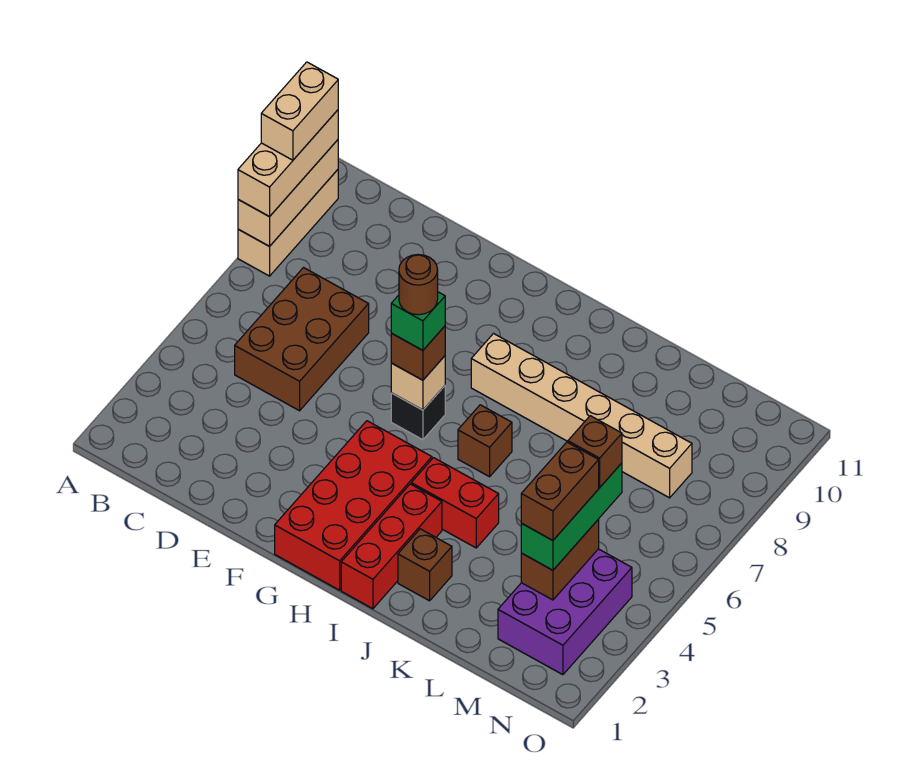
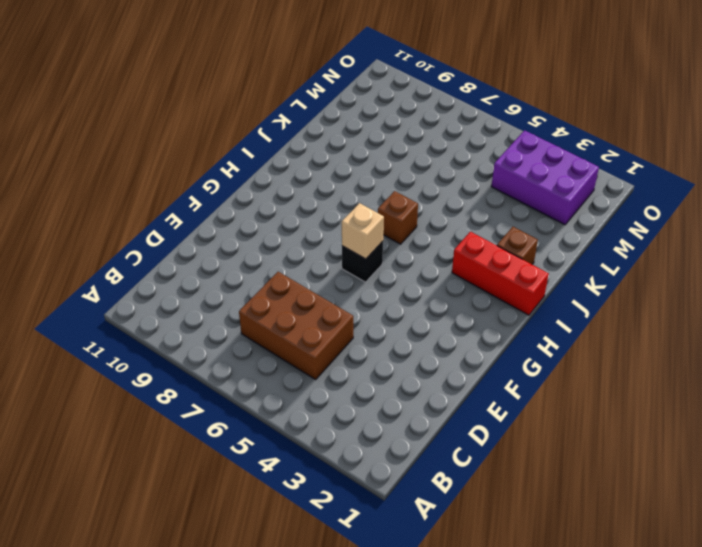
none -> tan brick A8:A10 level 1
none -> red brick G1:H4 level 1
none -> tan brick H8:M8 level 1

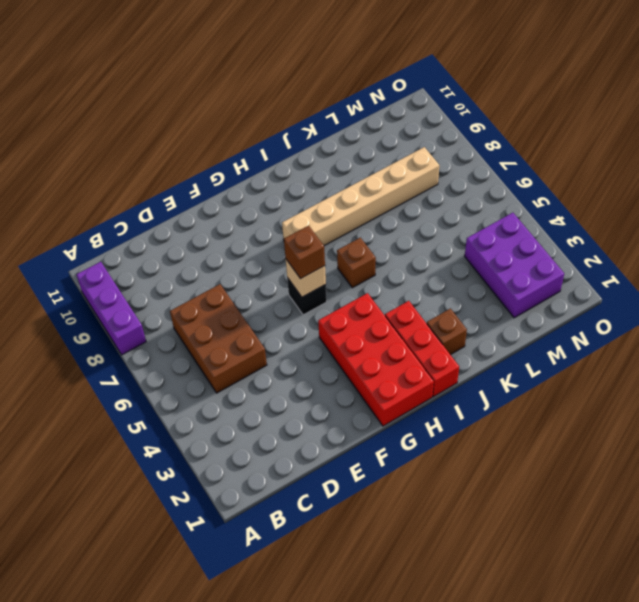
purple brick A8:A10 level 1 -> tan brick A8:A10 level 1
none -> red brick I4:J4 level 1
none -> tan brick A8:A10 level 2
none -> brown brick M3:M4 level 2

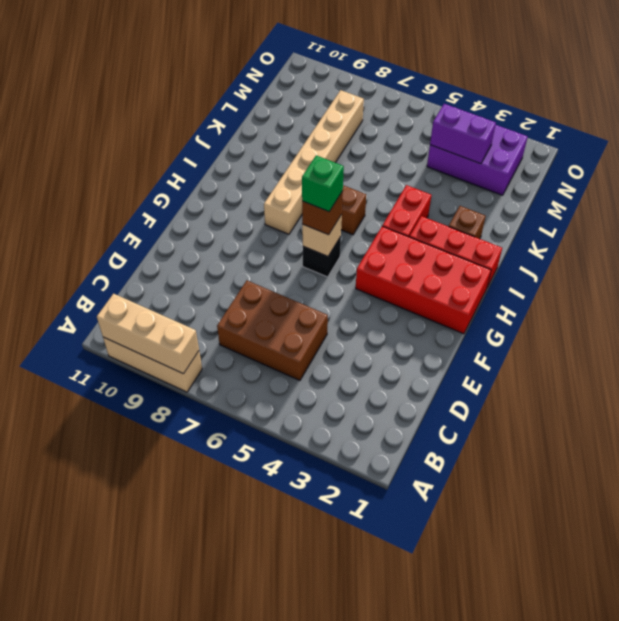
purple brick M3:M4 level 2 -> brown brick M3:M4 level 2
none -> tan brick A8:A10 level 3
none -> green brick M3:M5 level 3
none -> tan brick A9:A10 level 4

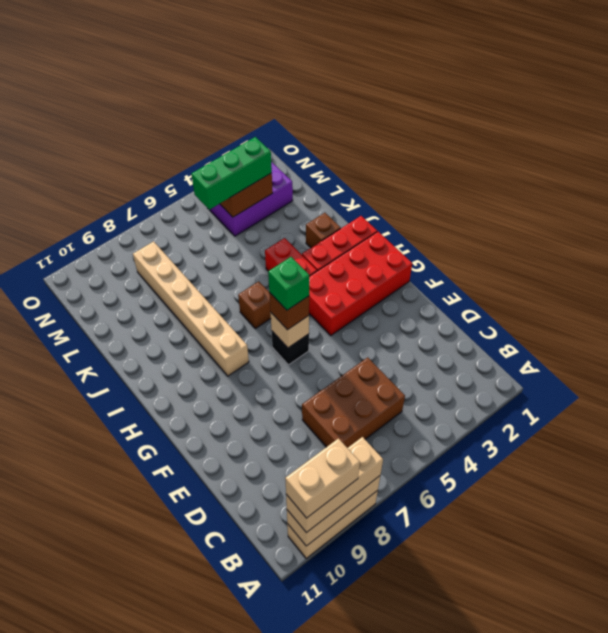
none -> brown brick M3:M4 level 4
none -> brown brick M5 level 4
none -> brown round brick G6 level 5

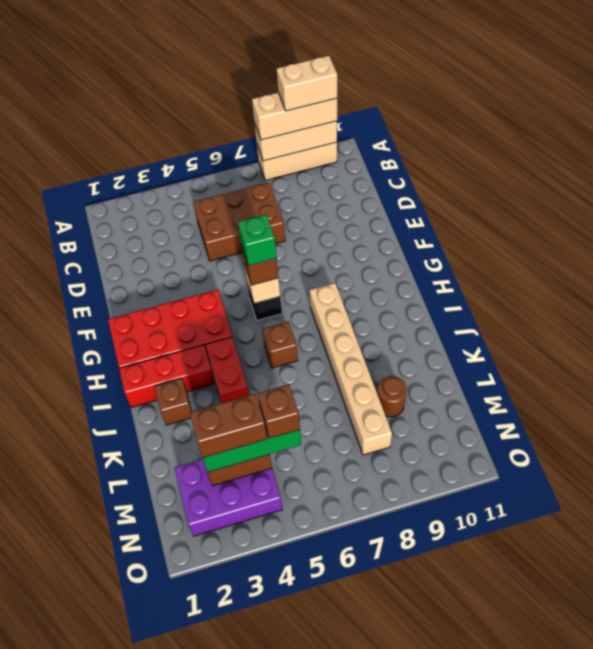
brown round brick L9 level 1 -> brown round brick G6 level 5

